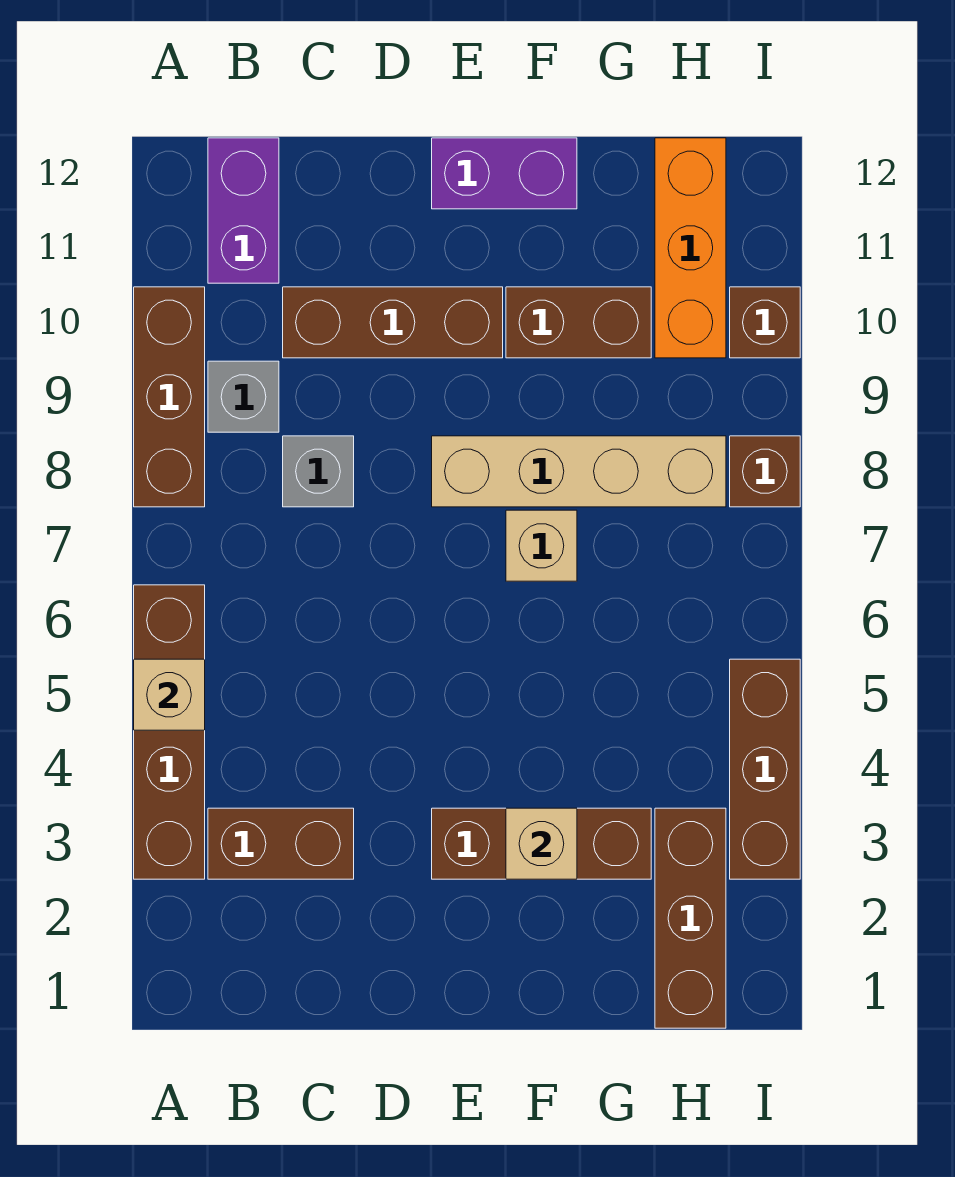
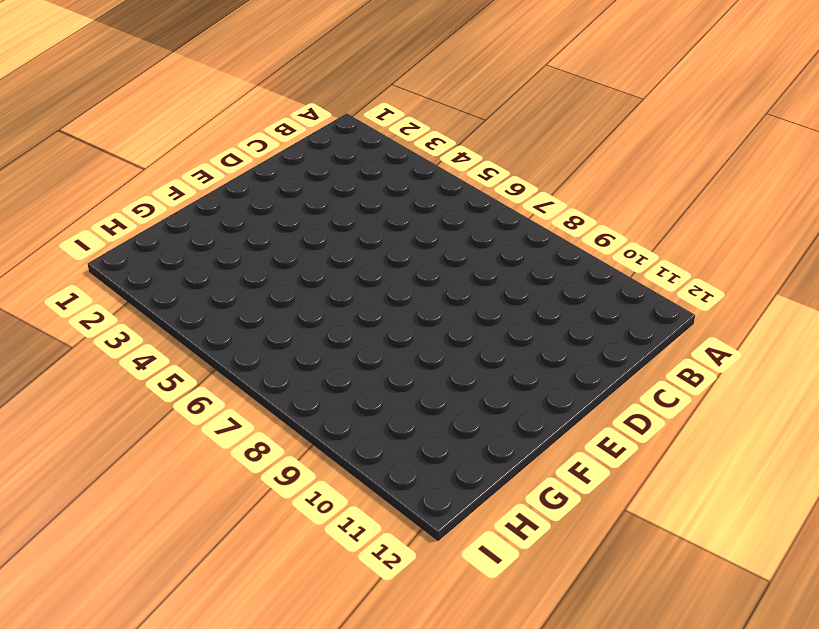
none -> brown brick A3:A6 level 1
none -> brown brick A8:A10 level 1
none -> brown brick B3:C3 level 1

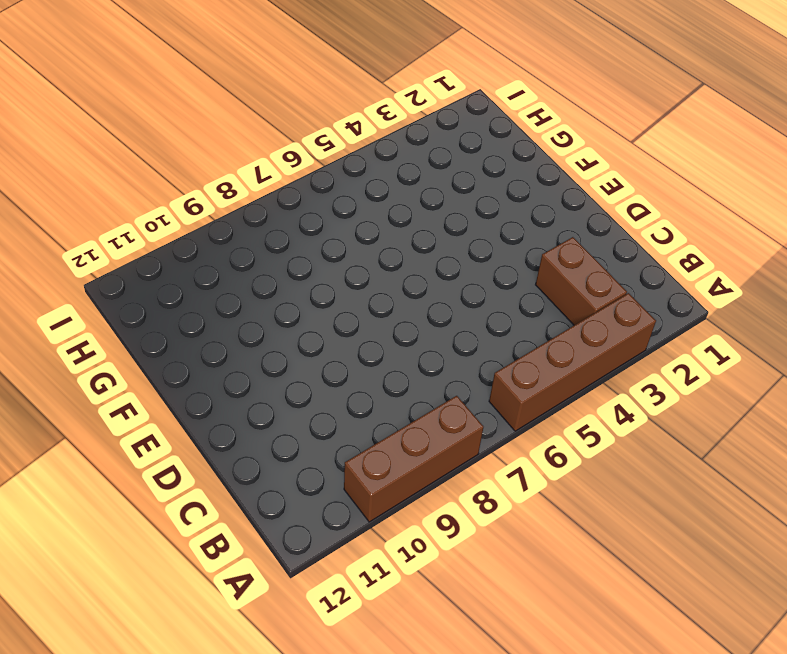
none -> grey brick B9 level 1
none -> purple brick B11:B12 level 1
none -> grey brick C8 level 1

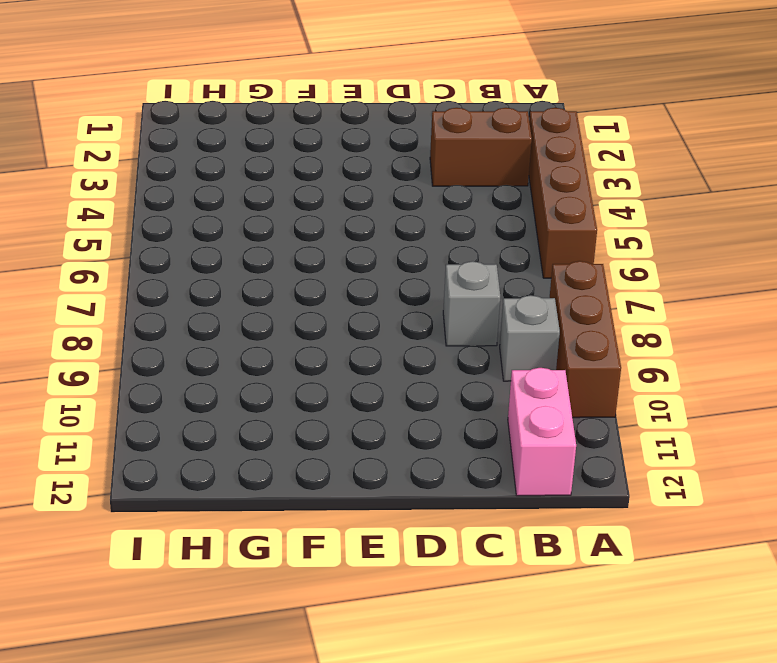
pink brick B11:B12 level 1 -> purple brick B11:B12 level 1
none -> brown brick C10:E10 level 1
none -> brown brick E3:G3 level 1
none -> tan brick E8:H8 level 1

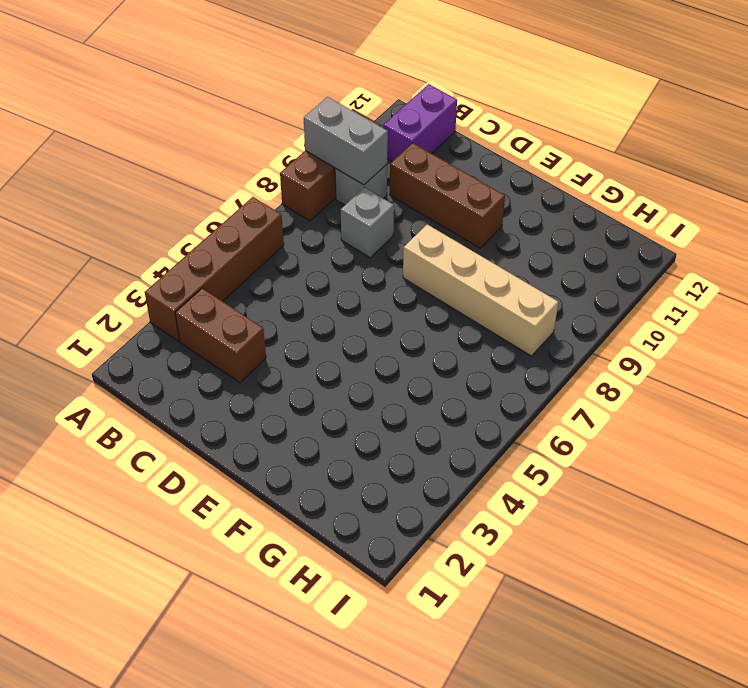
grey brick A9:B9 level 2 -> none
none -> brown brick E3:G3 level 1
none -> purple brick E12:F12 level 1
none -> tan brick F7 level 1

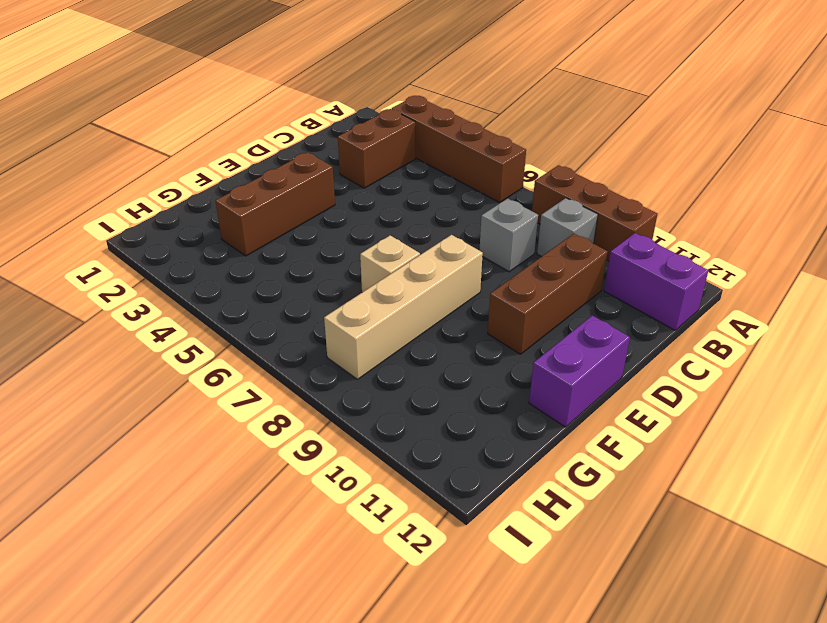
none -> brown brick F10:G10 level 1
none -> brown brick H1:H3 level 1
none -> orange brick H10:H12 level 1

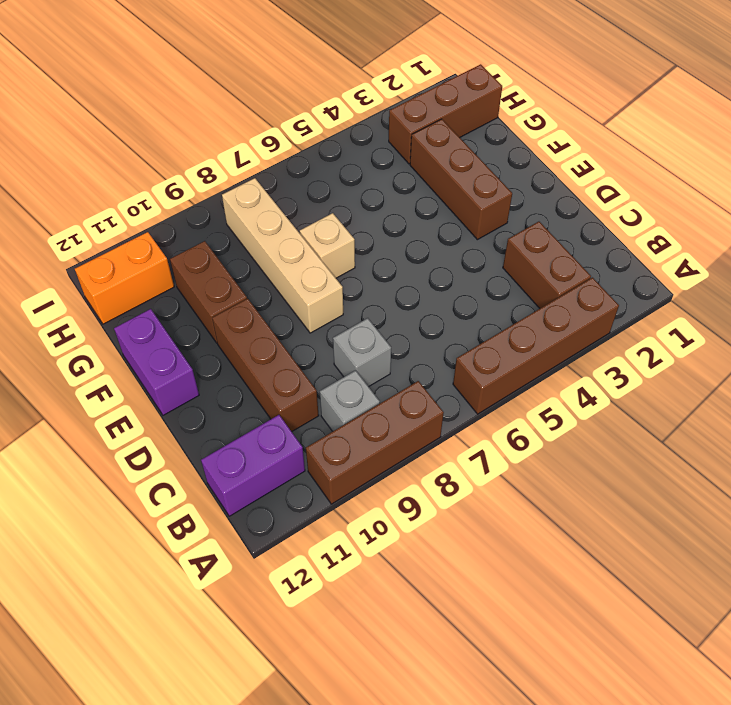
orange brick H11:H12 level 1 -> orange brick H10:H12 level 1
none -> brown brick I3:I5 level 1
none -> brown brick I8 level 1
none -> brown brick I10 level 1

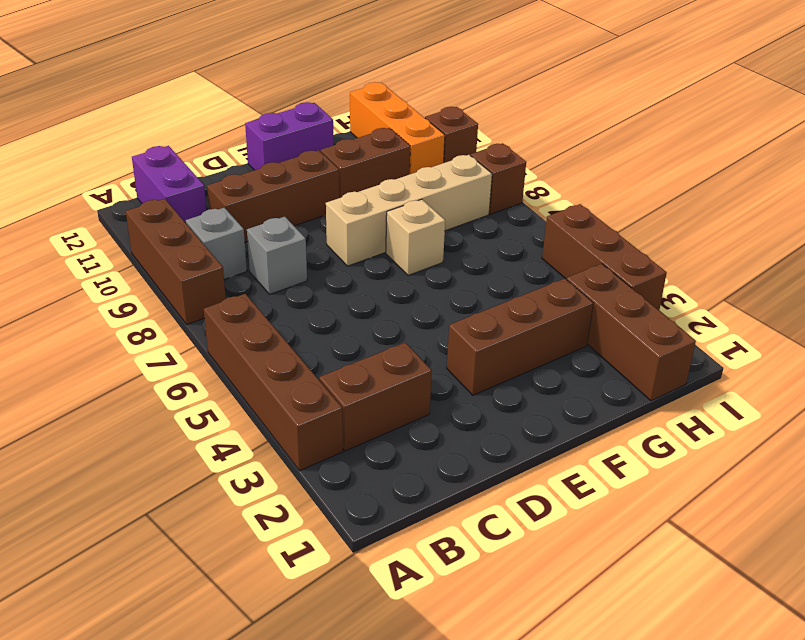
none -> tan brick A5 level 2
none -> tan brick F3 level 2

